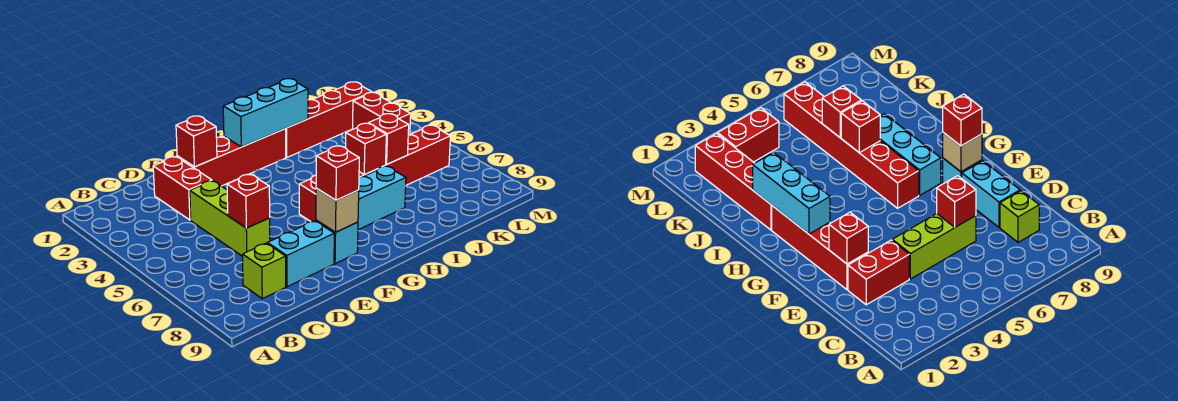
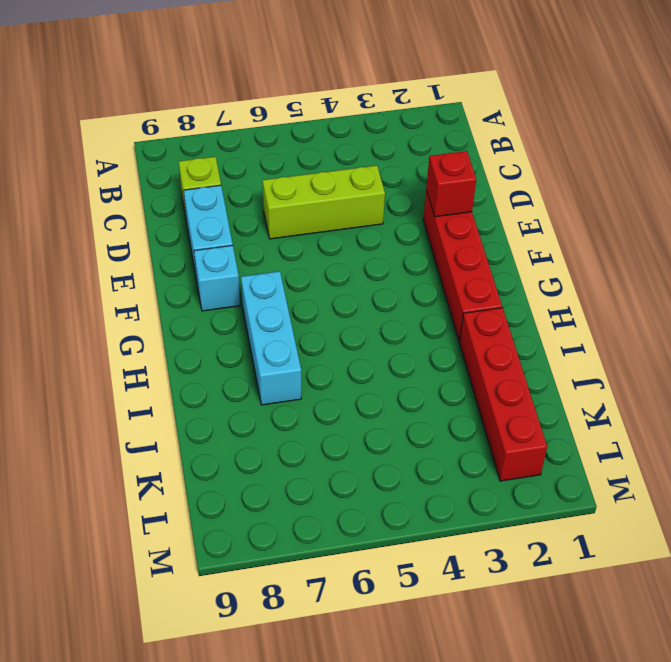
none -> red brick D2:D3 level 1
none -> red brick G6:L6 level 1
none -> red brick L3:L4 level 1

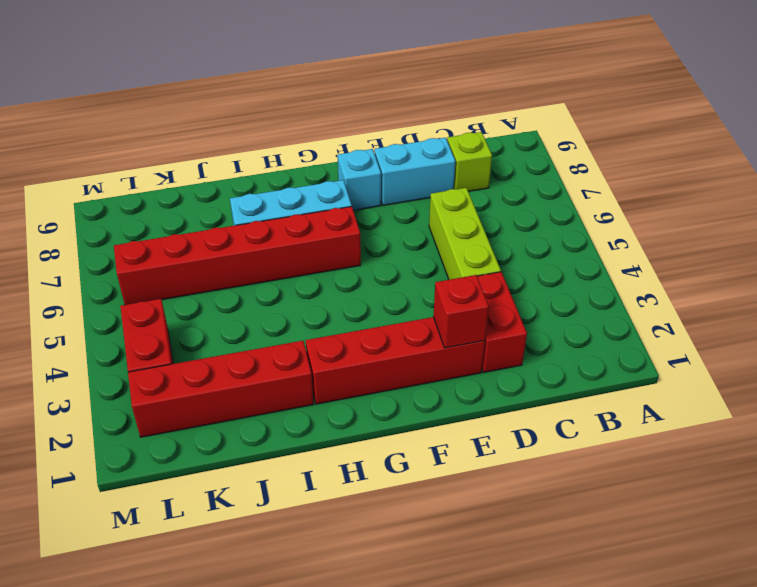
none -> red brick D6 level 2
none -> tan brick F8 level 2
none -> cyan brick G2:I2 level 2

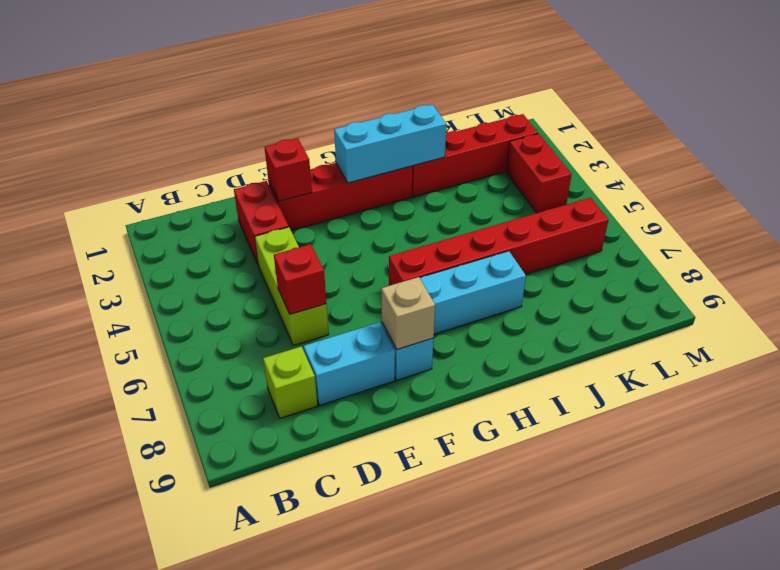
none -> red brick I6 level 2
none -> red brick J6 level 2
none -> red brick F8 level 3

